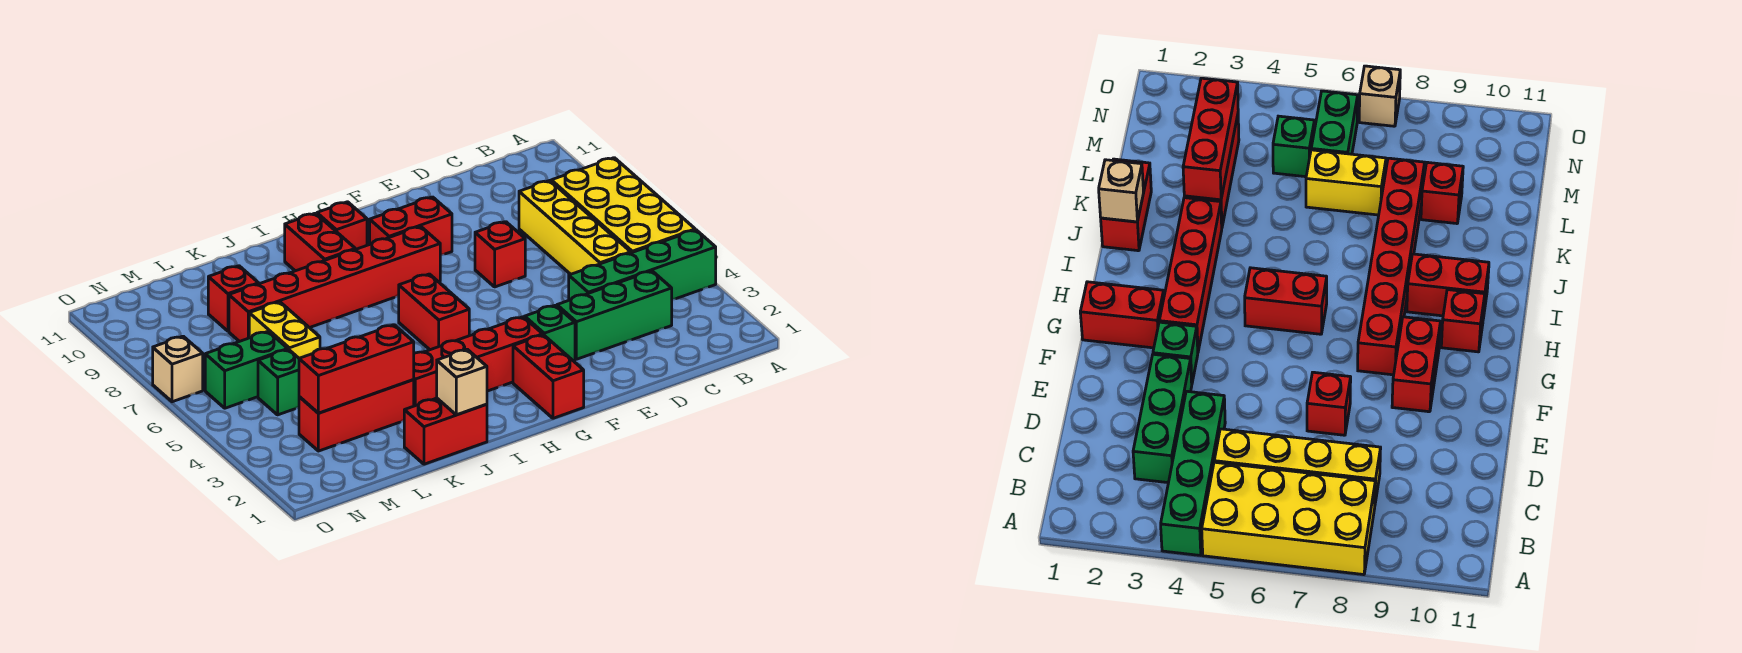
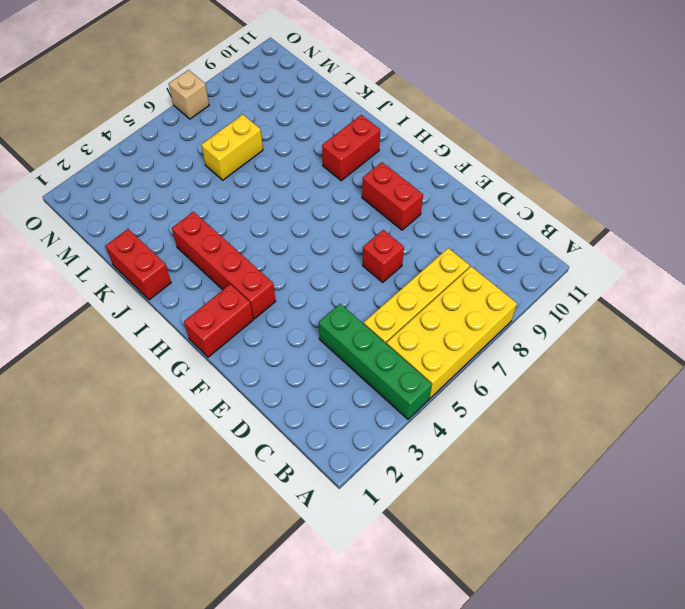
none -> green brick C3:E3 level 1
none -> green brick F3 level 1
none -> red brick G8:L8 level 1

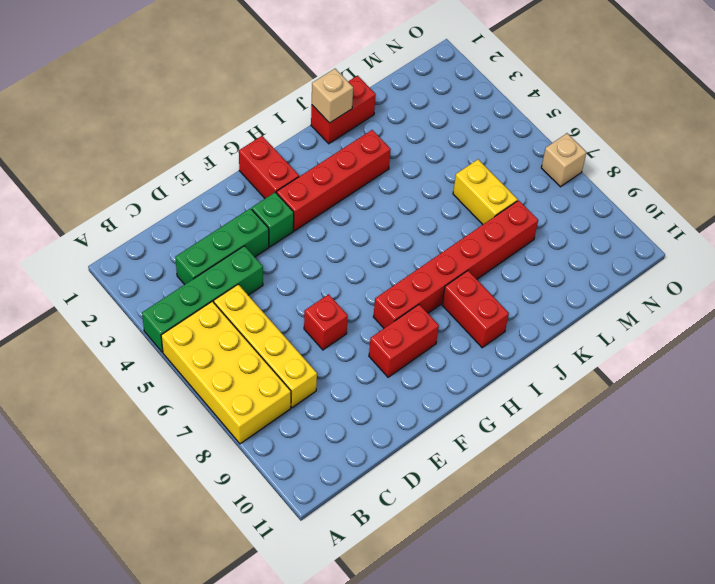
none -> red brick H5:H6 level 1
none -> red brick H10 level 1
none -> red brick K3:M3 level 1

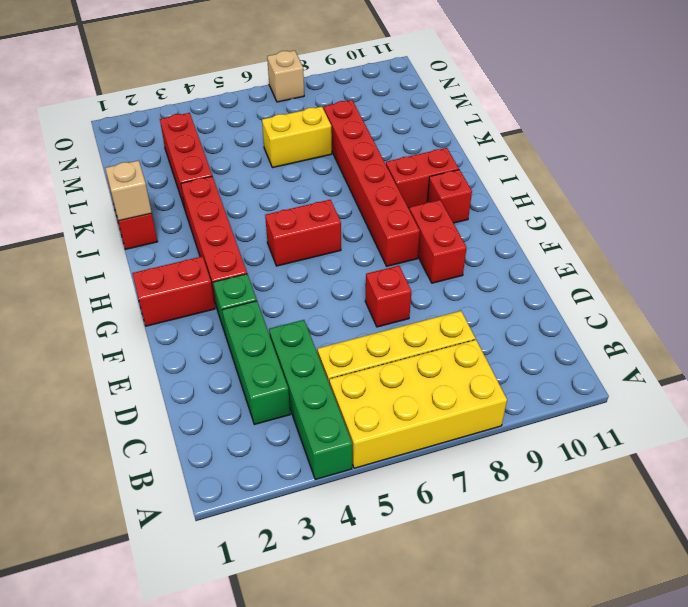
none -> red brick L9 level 1
none -> green brick M5 level 1
none -> green brick M6:N6 level 1

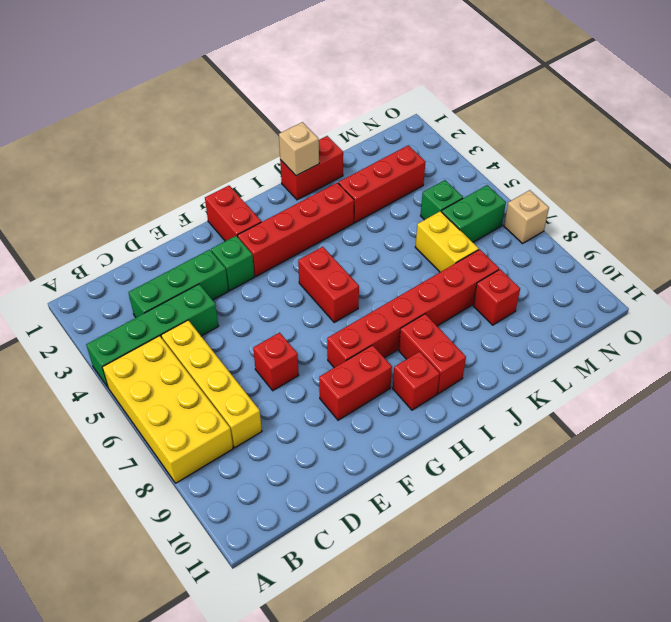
none -> red brick K3:M3 level 2

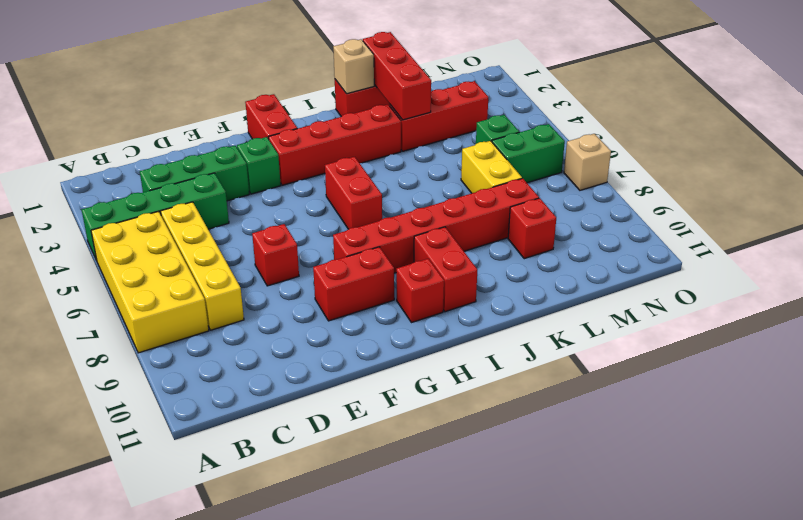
red brick K1:K3 level 2 -> red brick K3:M3 level 2

